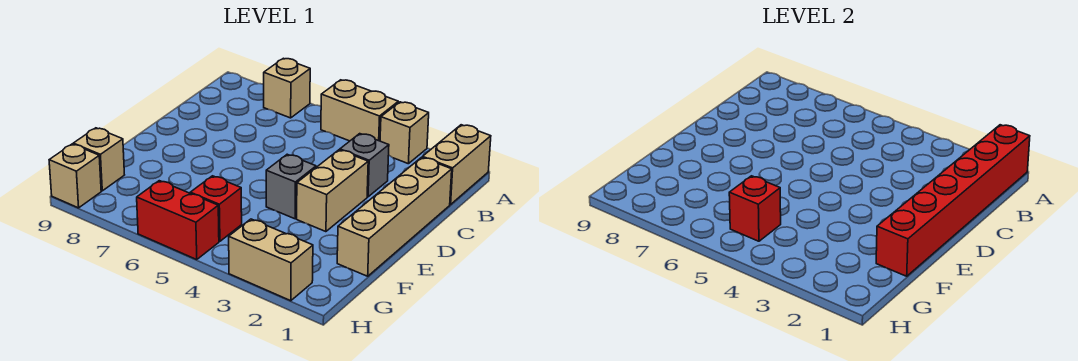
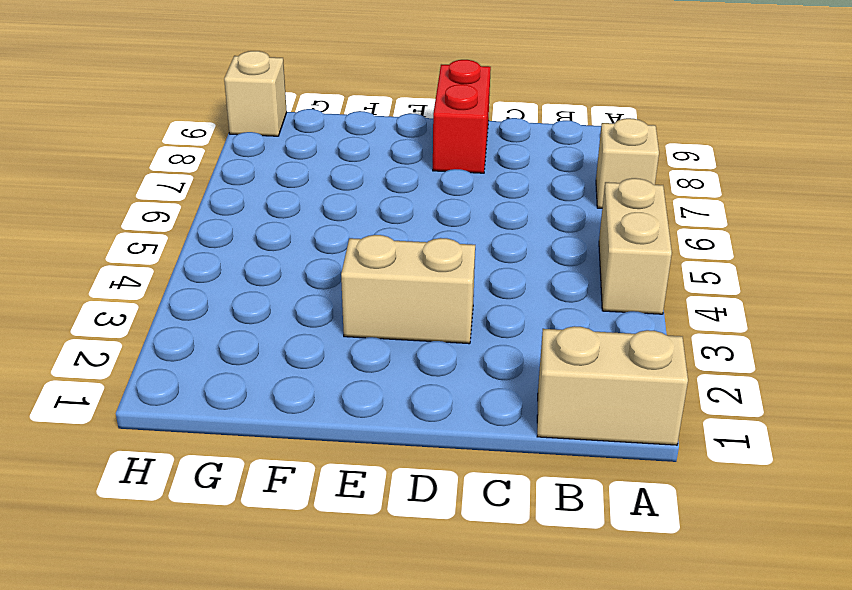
red brick D8:D9 level 1 -> red brick H5:H6 level 1
none -> tan brick A3 level 1
none -> tan brick C1:F1 level 1
none -> grey brick C3 level 1

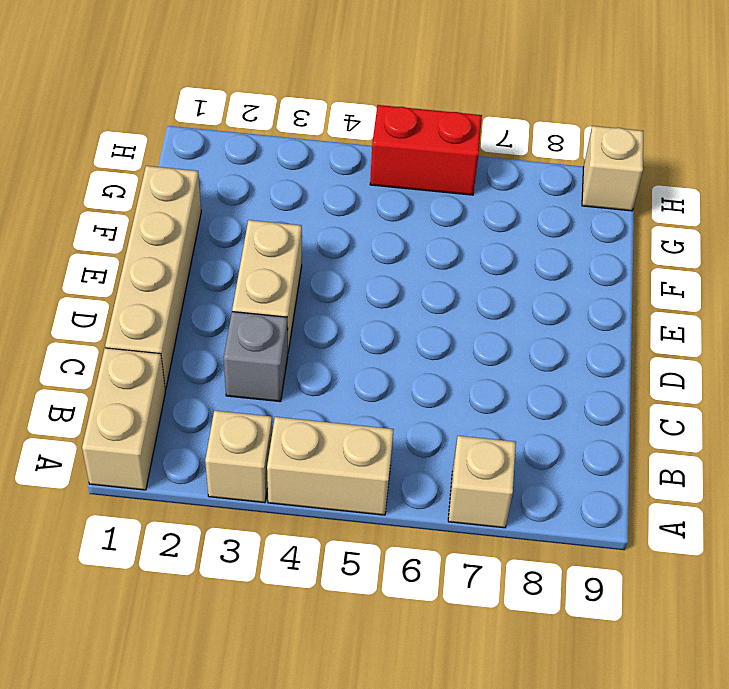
none -> grey brick E4 level 1
none -> red brick G5 level 1
none -> tan brick G9 level 1

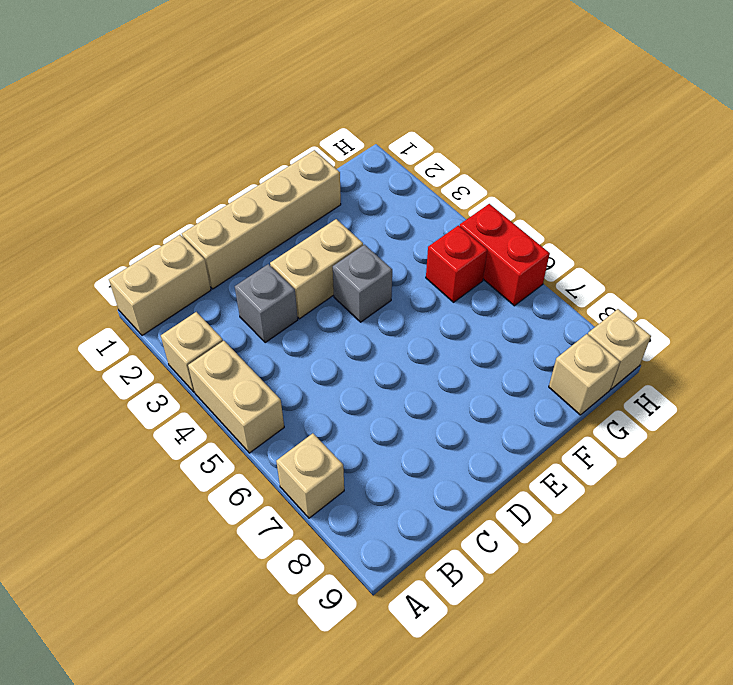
none -> tan brick H2:H3 level 1
none -> red brick A1:F1 level 2
none -> red brick G5 level 2

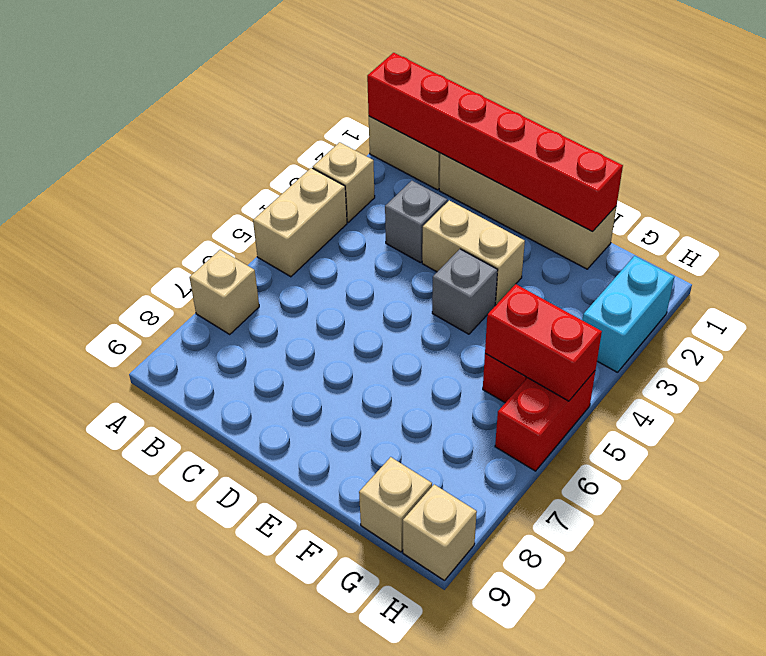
red brick G5:H5 level 2 -> red brick G5 level 2
cyan brick H2:H3 level 1 -> tan brick H2:H3 level 1

